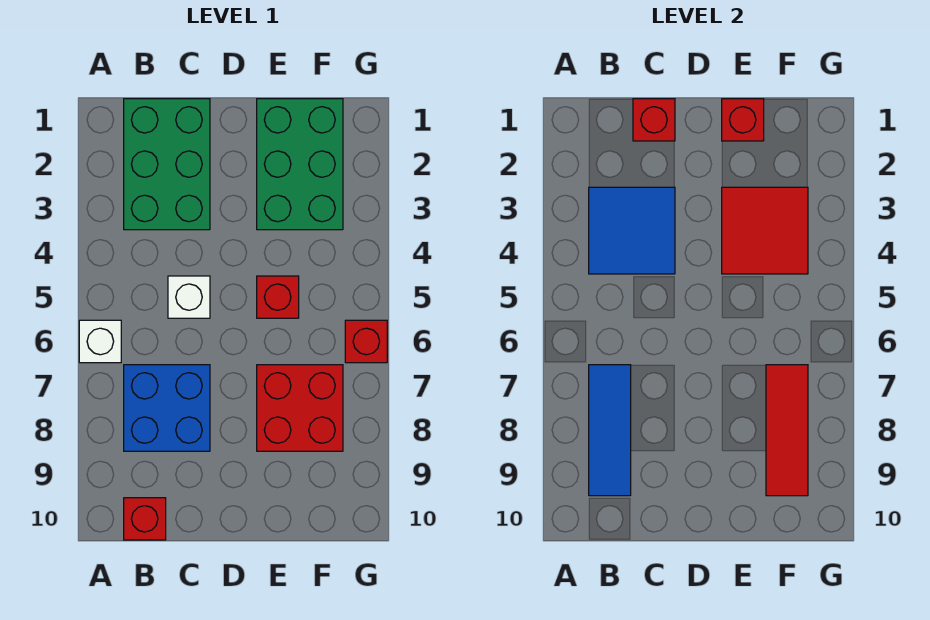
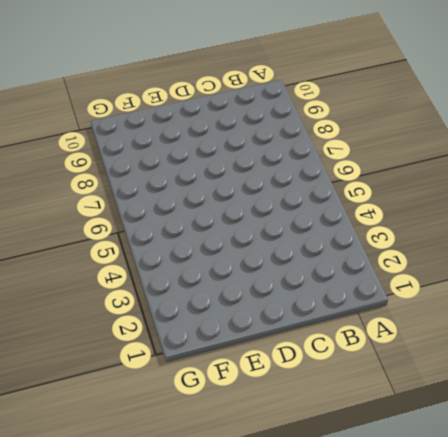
none -> white brick A6 level 1
none -> green brick B1:C3 level 1
none -> blue brick B7:C8 level 1

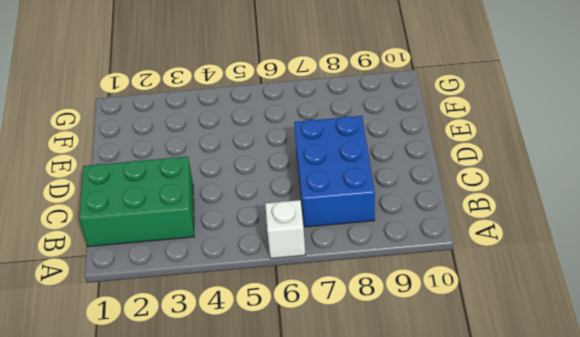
blue brick B7:D8 level 1 -> blue brick B7:C8 level 1
none -> red brick B10 level 1
none -> white brick C5 level 1
none -> green brick E1:F3 level 1

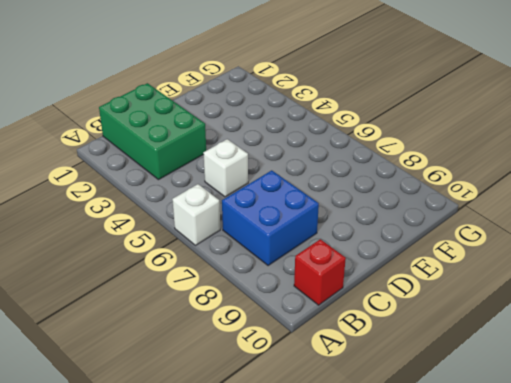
none -> green brick E1:F3 level 1
none -> red brick E5 level 1
none -> red brick E7:F8 level 1

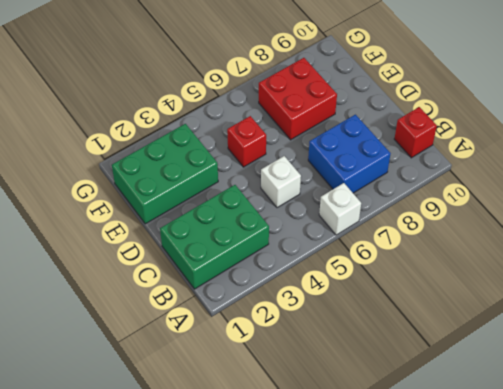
none -> red brick G6 level 1
none -> blue tile B3:C4 level 2
none -> blue tile B7:B9 level 2

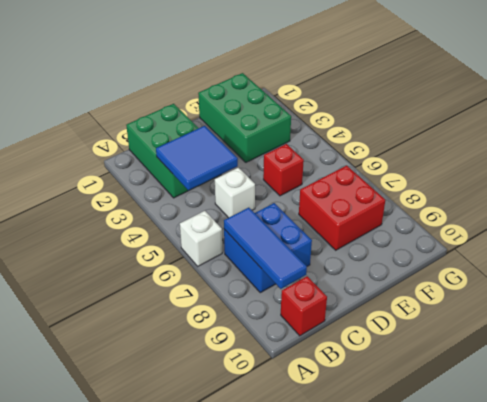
none -> red brick G6 level 1
none -> red brick C1 level 2
none -> red brick E1 level 2

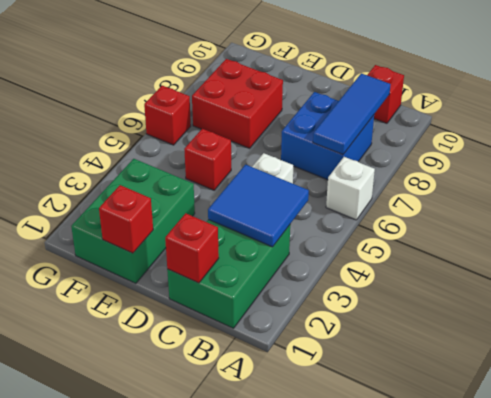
none -> red tile E3:F4 level 2
none -> red tile F7:F9 level 2

